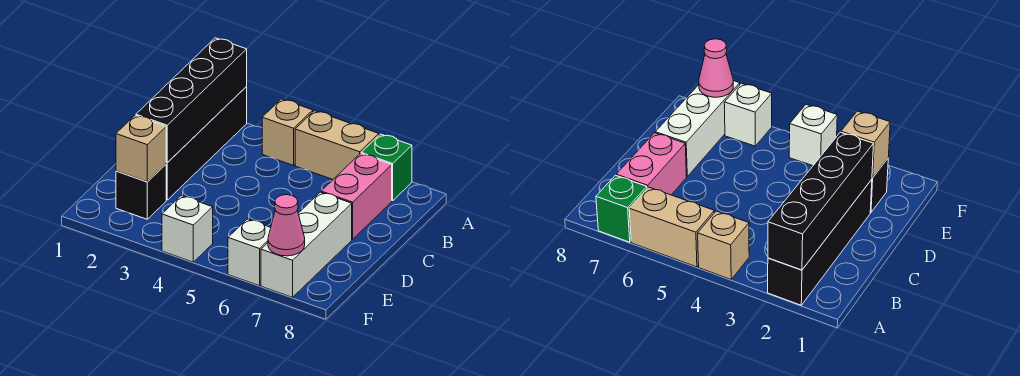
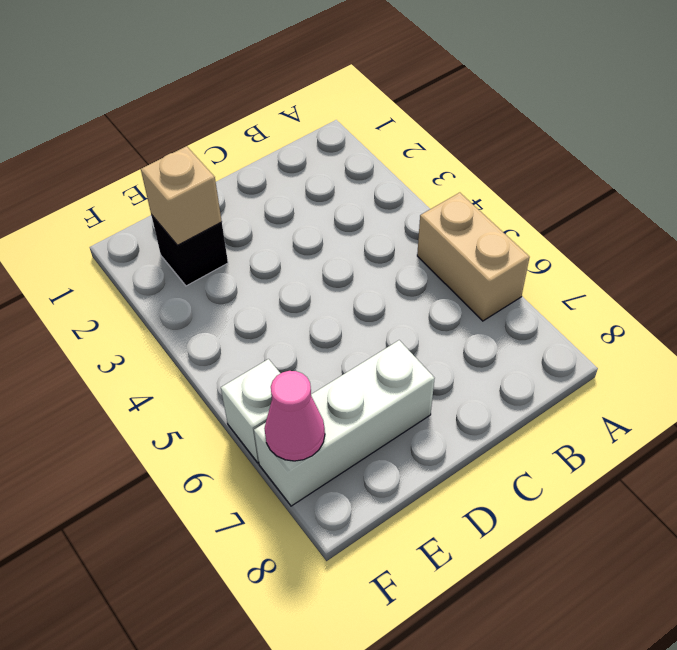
none -> black brick A2:D2 level 1
none -> tan brick A4 level 1
none -> green brick A7 level 1

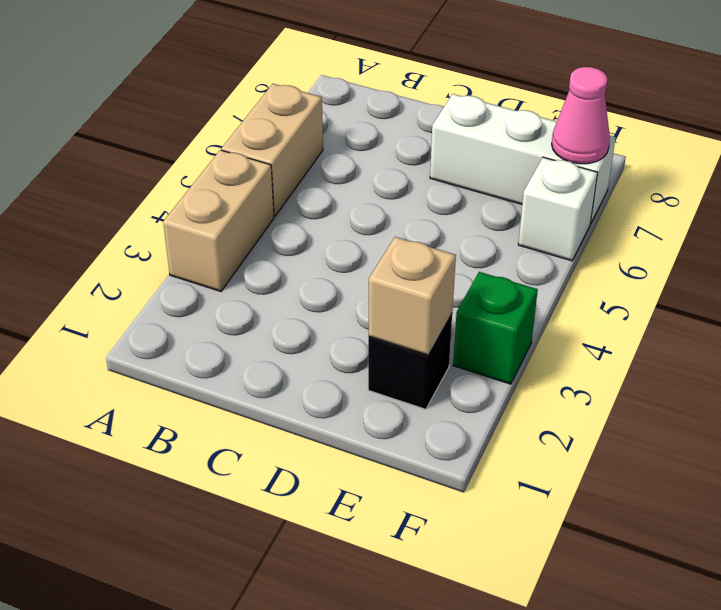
tan brick A3:A4 level 1 -> tan brick A4 level 1
green brick F3 level 1 -> green brick A7 level 1
none -> black brick A2:D2 level 1
none -> pink brick B7:C7 level 1
none -> white brick F4 level 1

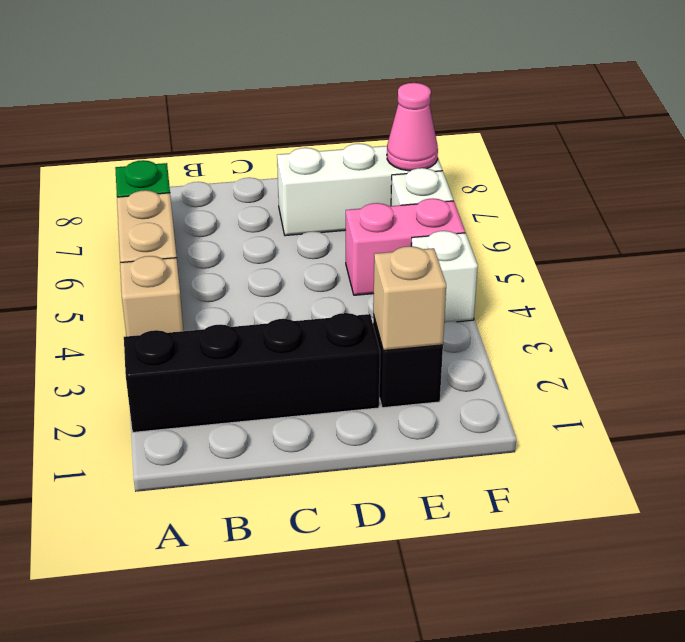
pink brick E5:F5 level 1 -> pink brick B7:C7 level 1
none -> black brick A2:D2 level 2

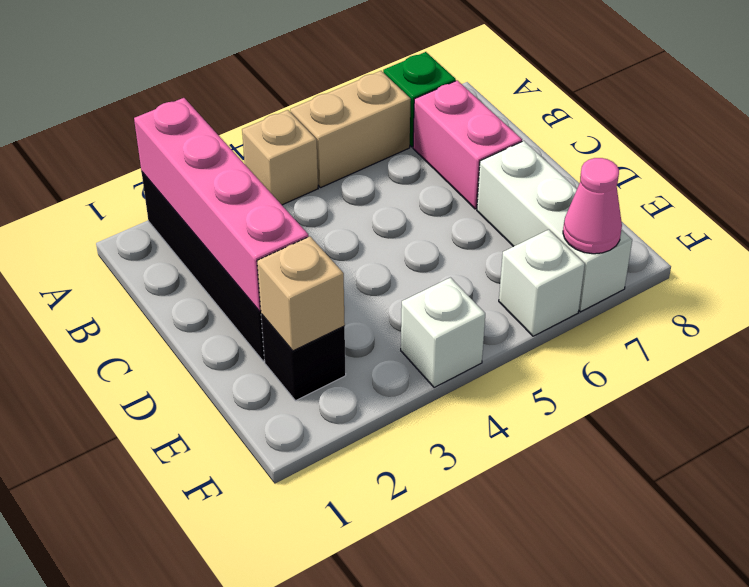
pink brick A2:D2 level 2 -> black brick A2:D2 level 2

